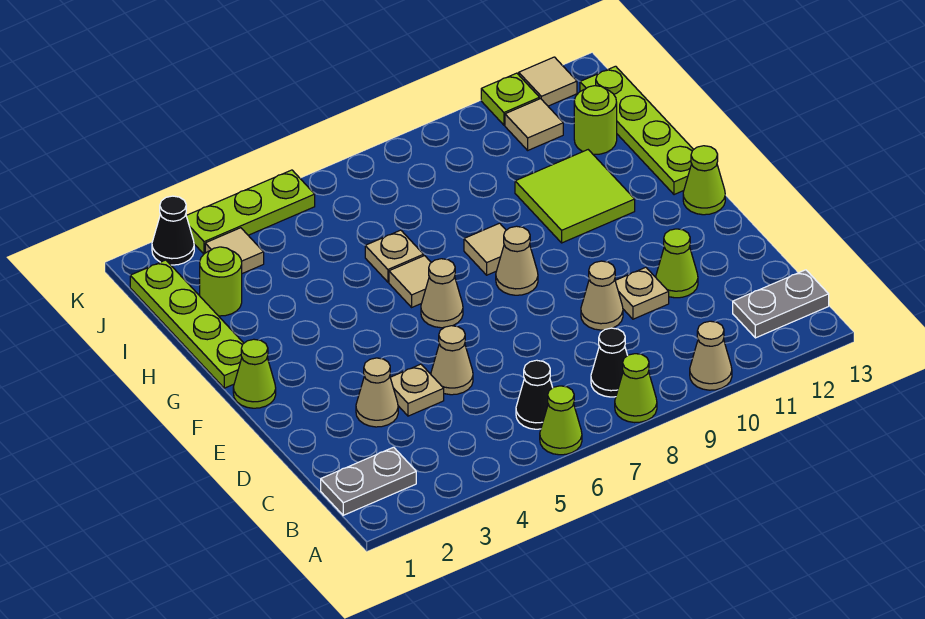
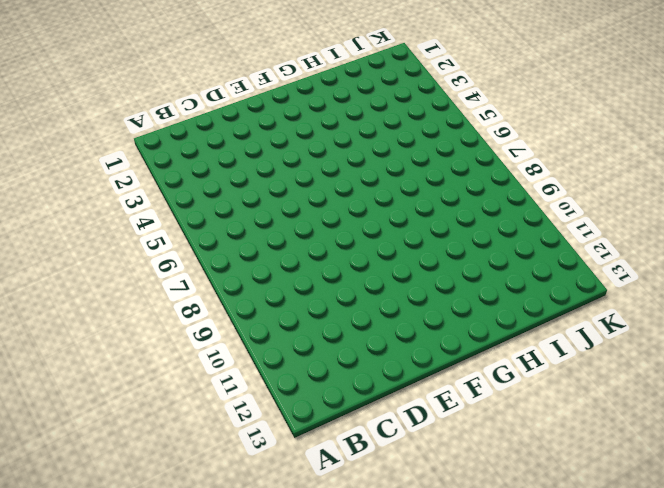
none -> lime cone A6 level 1
none -> lime cone A8 level 1
none -> tan cone A10 level 1
none -> grey plate B1:B2 level 1

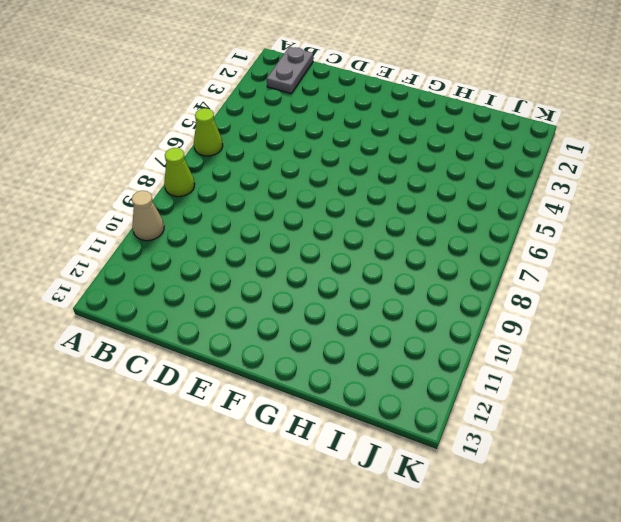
none -> black cone B6 level 1
none -> black cone B8 level 1
none -> grey plate B12:B13 level 1
none -> tan cone D3 level 1

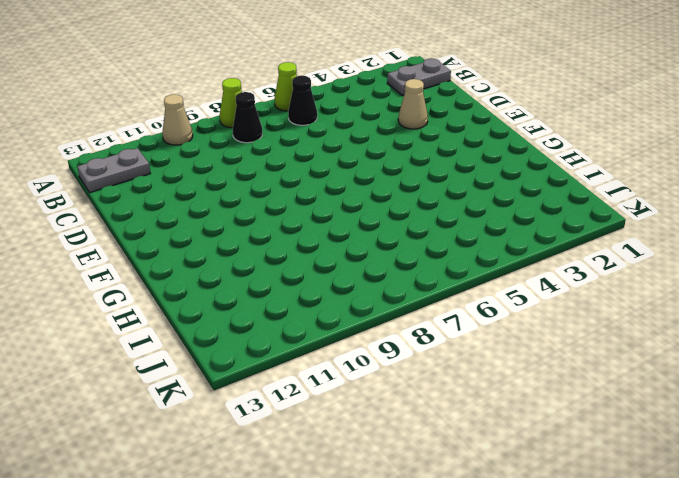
none -> tan plate D4 level 1
none -> tan cone D5 level 1
none -> tan cone D9 level 1
none -> tan plate D10 level 1

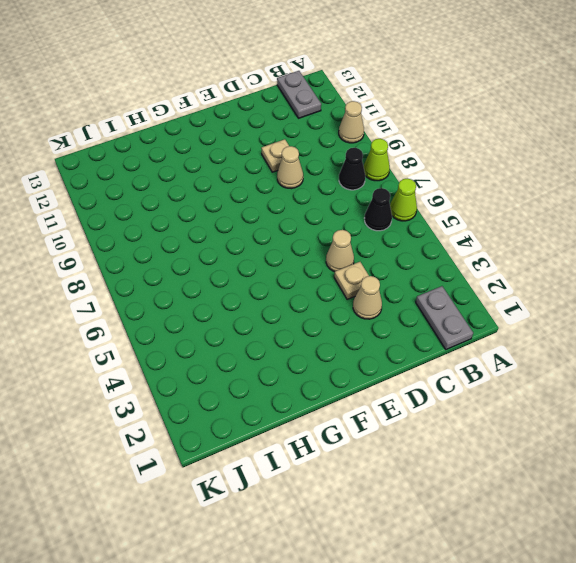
none -> lime cone D11 level 1
none -> lime cone F1 level 1
none -> tan cone F6 level 1
none -> tan cone F8 level 1

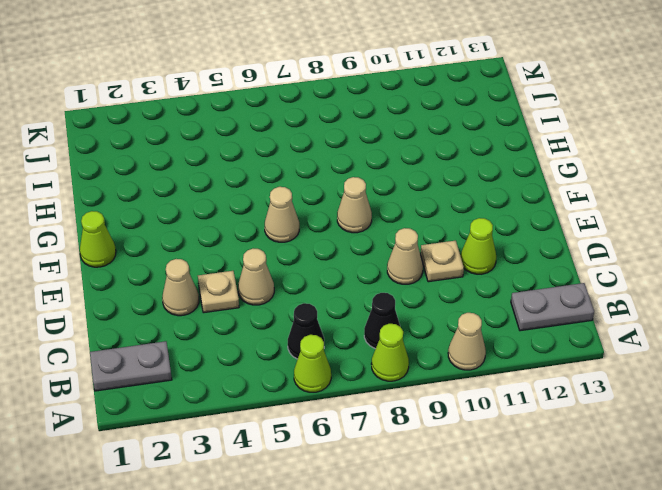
none -> lime cone F13 level 1
none -> lime plate G1:J1 level 1
none -> tan tile G6 level 1
none -> tan tile G8 level 1

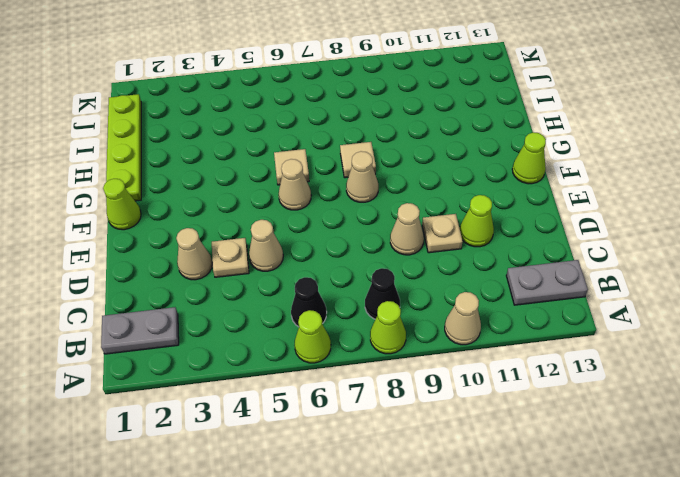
none -> lime tile G10:H11 level 1
none -> lime plate G13:J13 level 1
none -> tan plate H6 level 1
none -> lime round brick I2 level 1

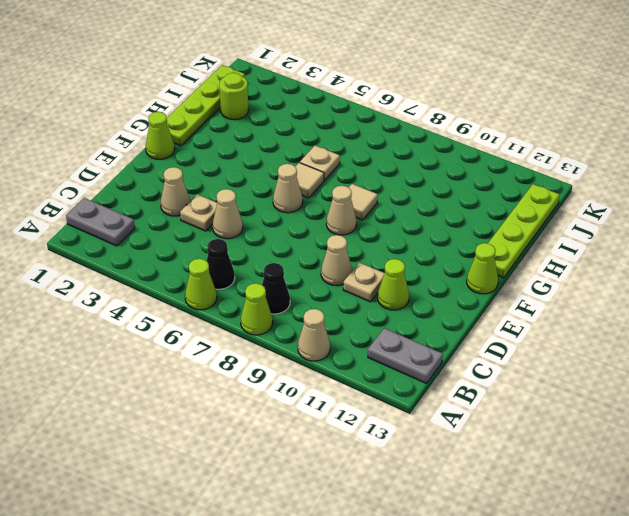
none -> lime tile G10:H11 level 1
none -> lime round brick I12 level 1
none -> tan tile J3 level 1
none -> tan tile J11 level 1

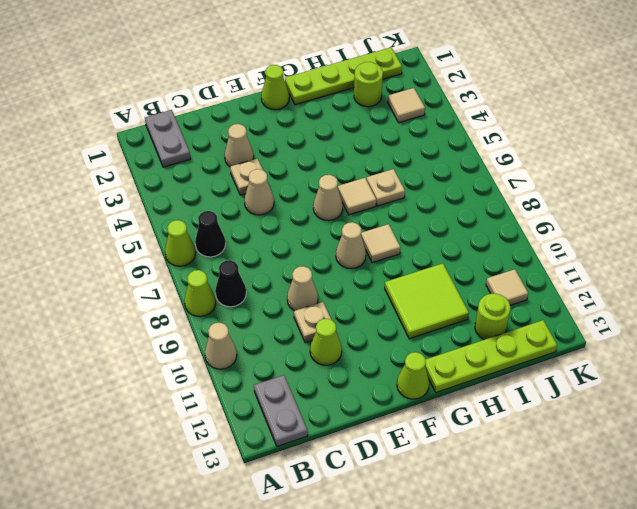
none -> black cone K2 level 1
none -> lime plate K3:K5 level 1
none -> lime plate K11 level 1
none -> tan tile K12 level 1

